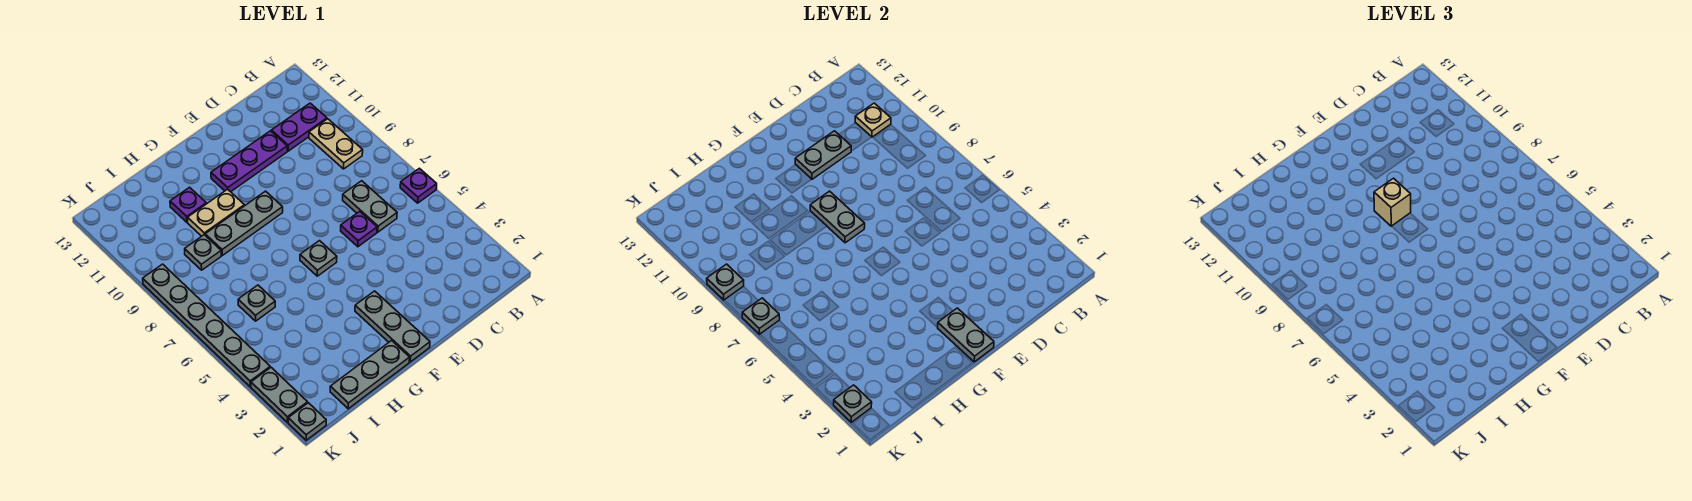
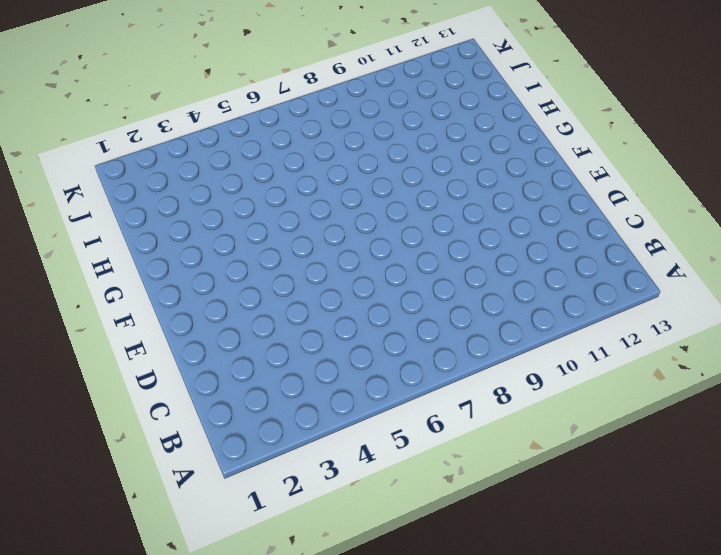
none -> purple plate A6 level 1
none -> tan plate B9:B10 level 1
none -> purple plate B11:C11 level 1

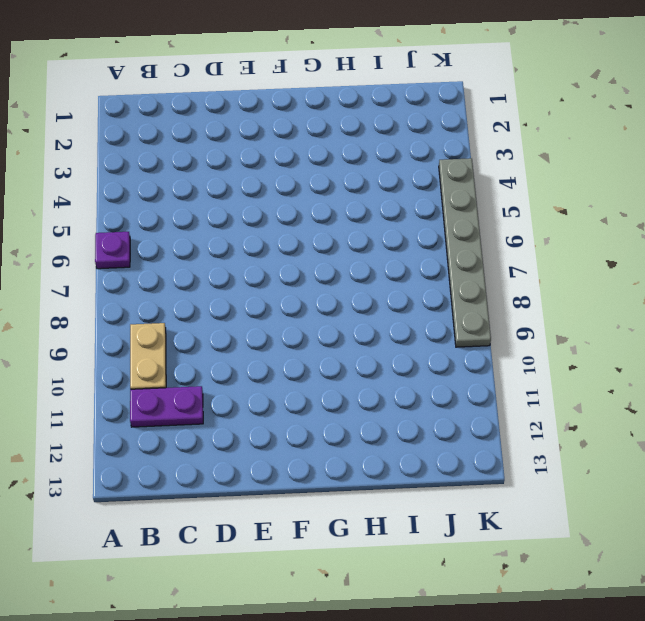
none -> grey plate C6:C7 level 1
none -> purple plate D6 level 1
none -> purple plate D11:F11 level 1

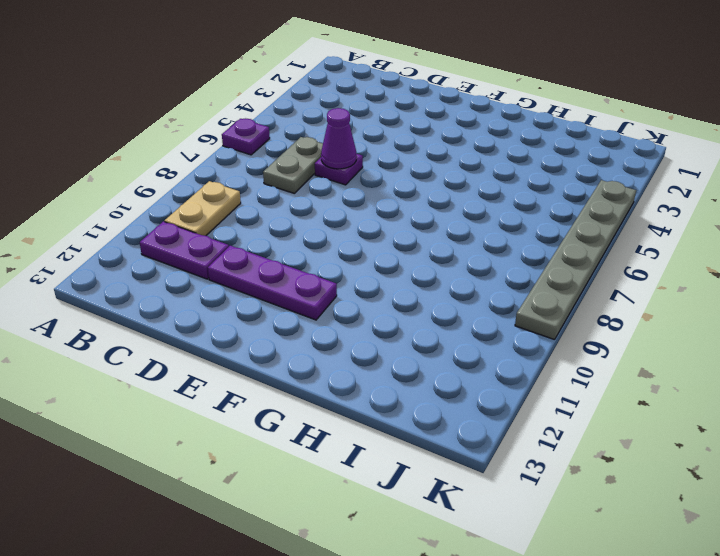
purple cone D6 level 2 -> none
none -> grey plate F1:F3 level 1
none -> grey plate F6 level 1
none -> grey plate F9:H9 level 1

